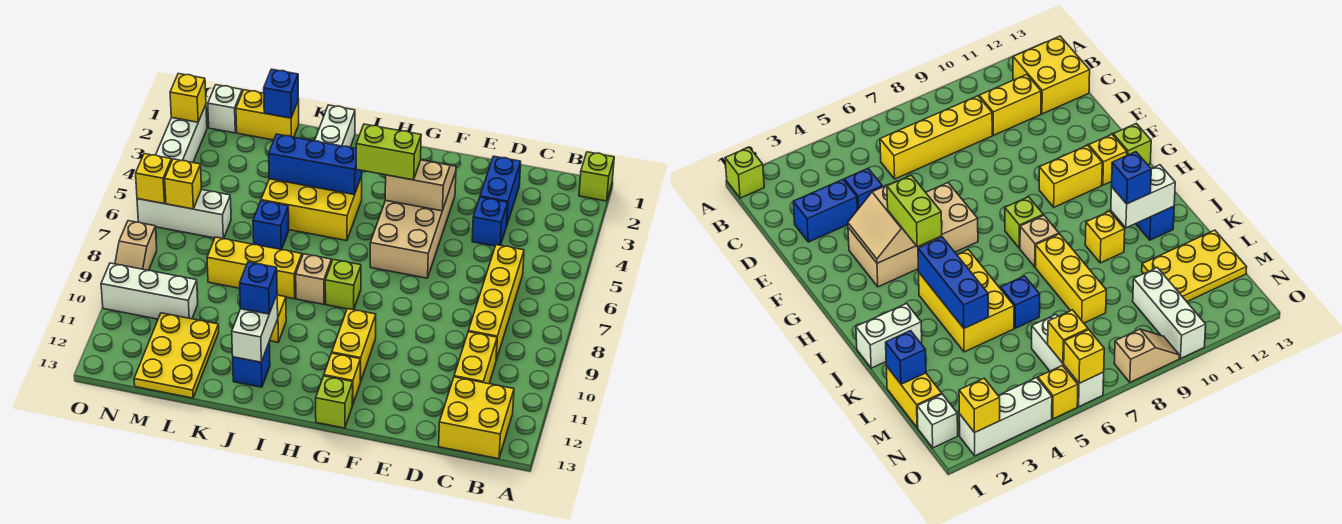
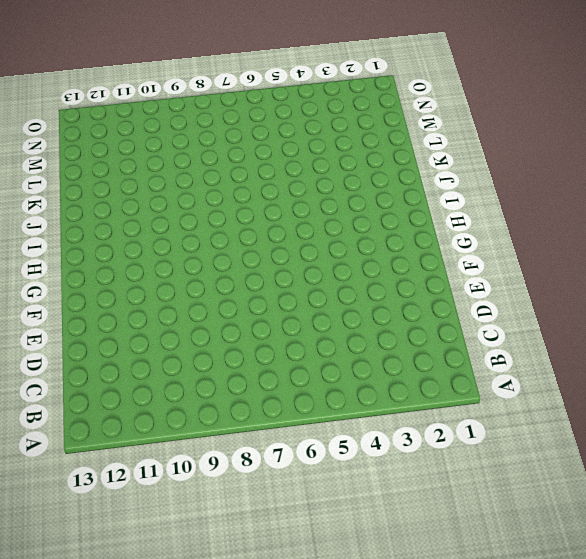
none -> lime brick A1 level 1
none -> yellow brick B12:C13 level 1
none -> yellow brick C6:C9 level 1
none -> yellow brick C10:C11 level 1

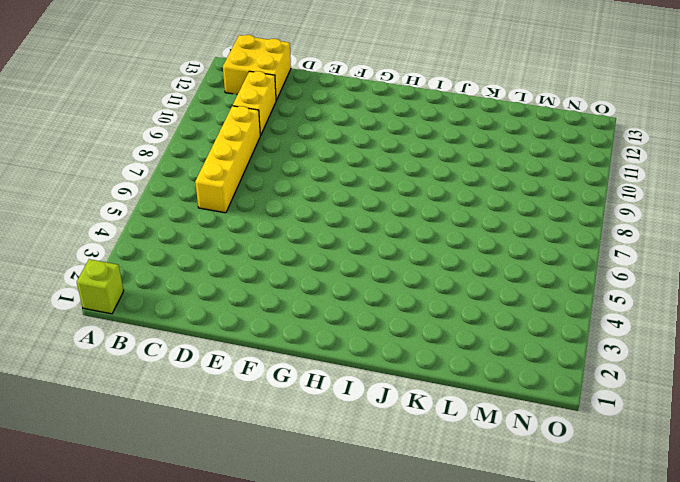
none -> blue brick D2:D3 level 1
none -> blue brick D4 level 1
none -> tan brick F3:G6 level 1
none -> yellow brick G10:G11 level 1

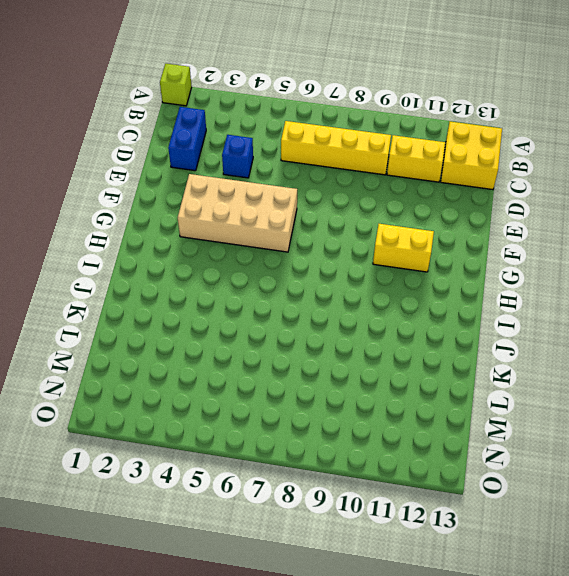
blue brick C2:D2 level 1 -> blue brick D2:D3 level 1
none -> yellow brick G12 level 1
none -> lime brick G13 level 1
none -> lime brick H8 level 1
none -> yellow brick I4:K5 level 1

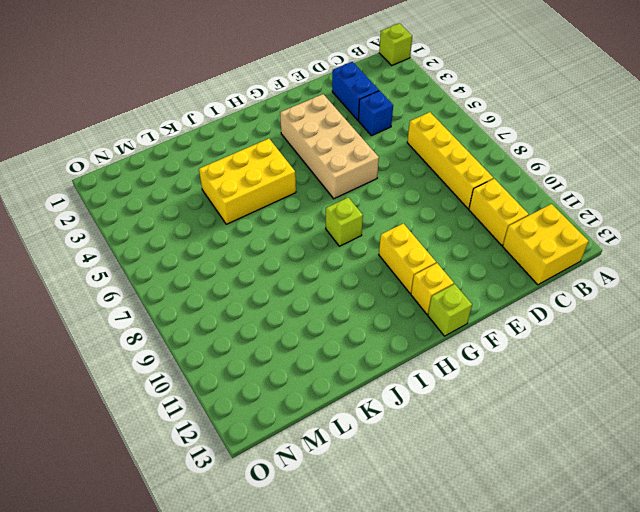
none -> tan brick I8 level 1
none -> white brick J1:J2 level 1
none -> yellow brick J8:L8 level 1
none -> yellow brick J10 level 1

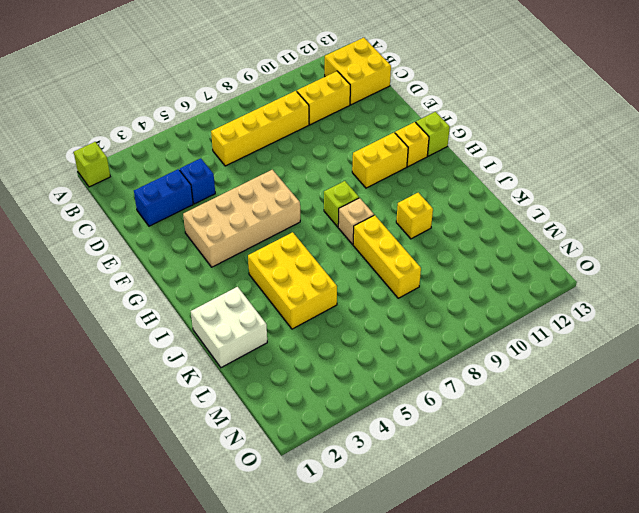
white brick J1:K2 level 1 -> white brick J1:J2 level 1
none -> blue brick J12 level 1
none -> blue brick K6 level 1
none -> yellow brick L1:M1 level 1
none -> yellow plate L11:M13 level 1

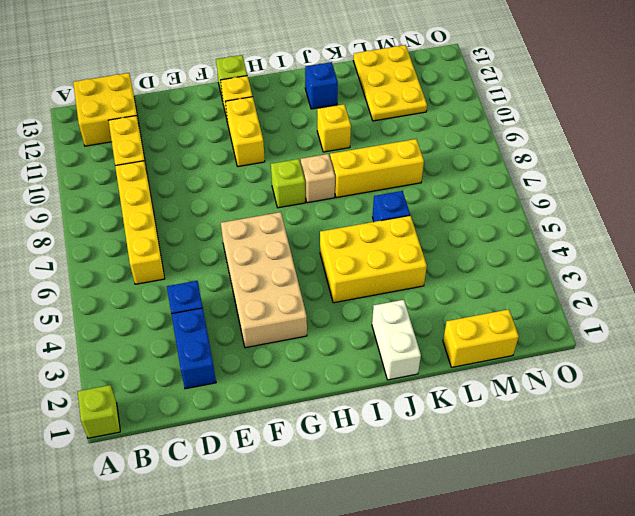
none -> white brick M6:O6 level 1
none -> white brick M10:O10 level 1
none -> white brick N1 level 1
none -> white brick O2:O4 level 1

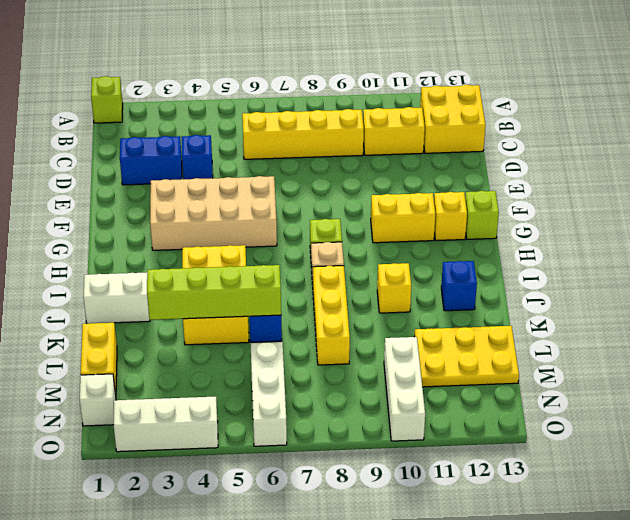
lime brick K3:K6 level 2 -> blue brick I4:K4 level 2
none -> yellow brick O5 level 1
none -> tan slope O8:O9 level 1 top 8
none -> tan slope F3:G4 level 2 top 4
none -> white brick J11:J12 level 2

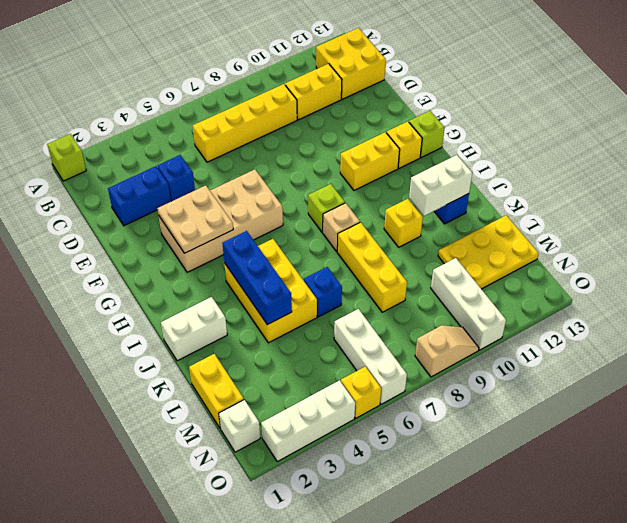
tan plate F3:G4 level 2 -> tan slope F3:G4 level 2 top 4
none -> blue brick L1 level 2
none -> yellow brick N6 level 2
none -> yellow brick O2 level 2
none -> yellow brick O6 level 2

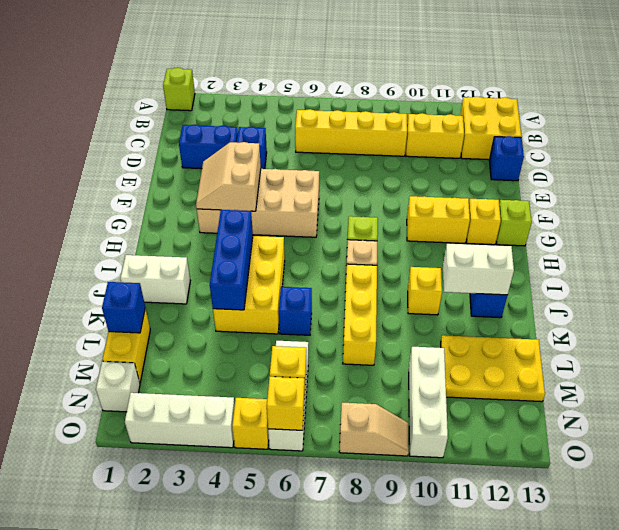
blue brick D13 level 1 -> blue brick J11 level 3
none -> yellow brick O2 level 2
none -> lime brick G4:H4 level 3

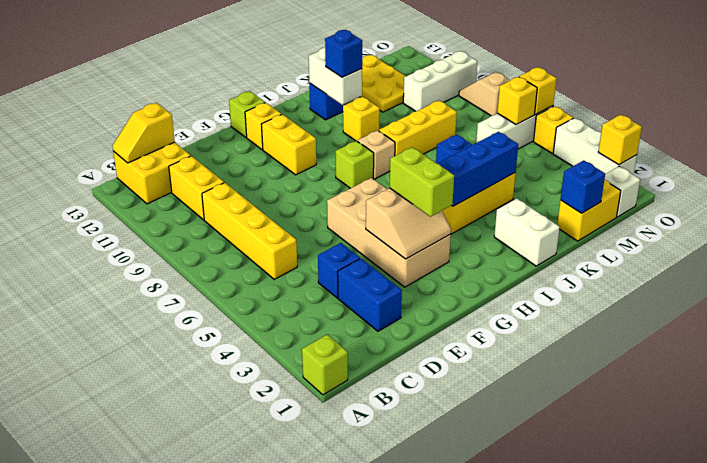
yellow slope B13:C13 level 2 top C -> none
lime brick G3:G4 level 3 -> lime brick G4:H4 level 3

